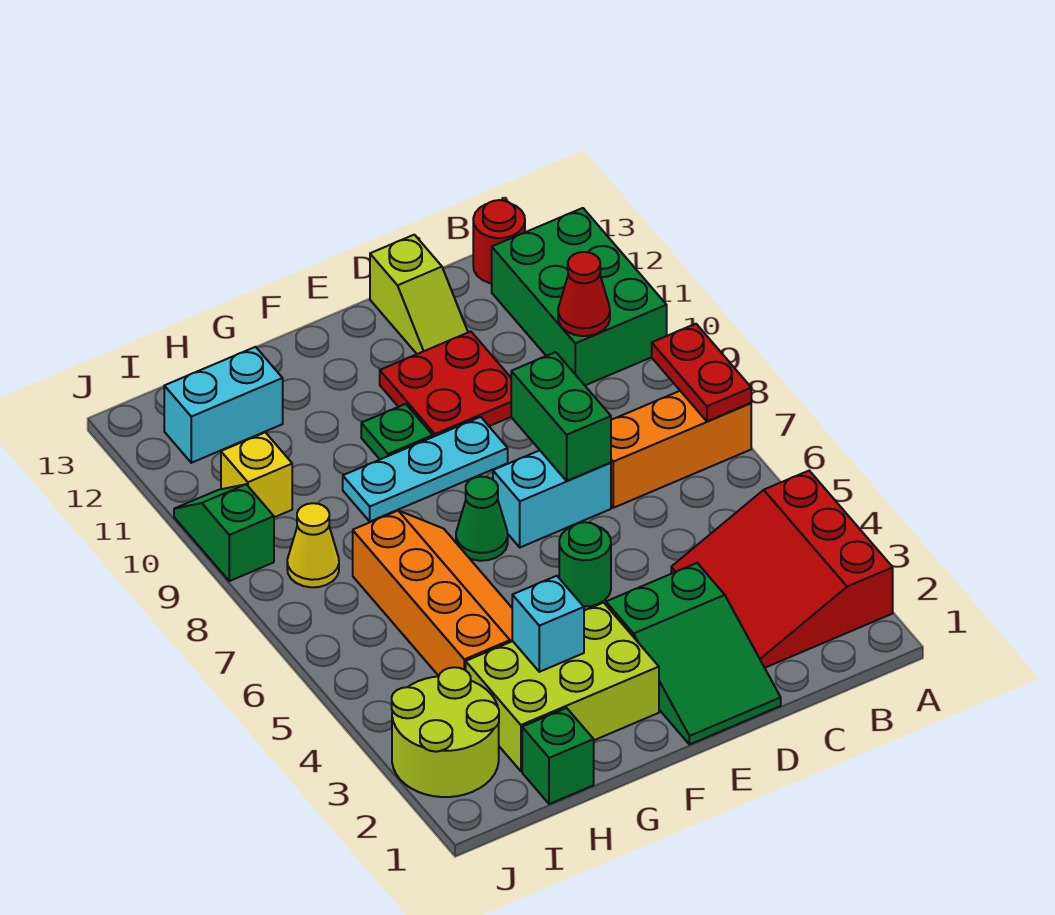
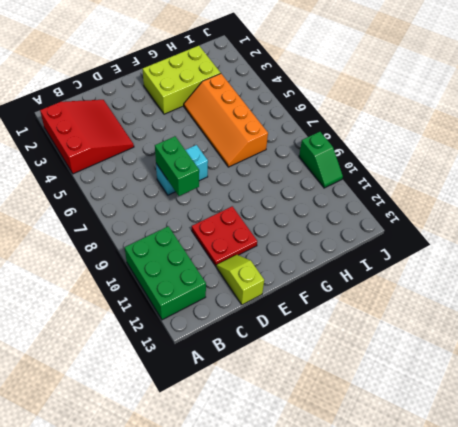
none -> orange brick A7:C7 level 1
none -> red round brick B13 level 1
none -> green slope D1:E3 level 1 top 3

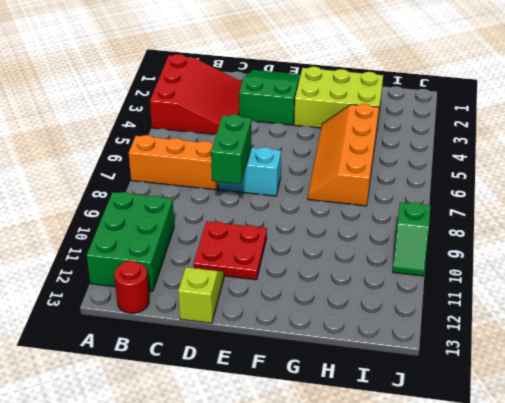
none -> green round brick E5 level 1
none -> cyan plate E9:G9 level 1
none -> green cone F7 level 1

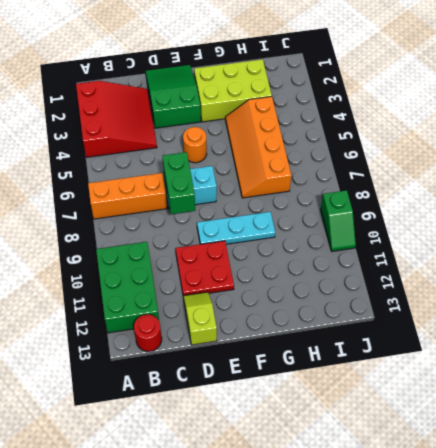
orange round brick E5 level 1 -> green round brick E5 level 1
none -> green cone F7 level 1
none -> green plate F10 level 1
none -> green brick H1 level 1

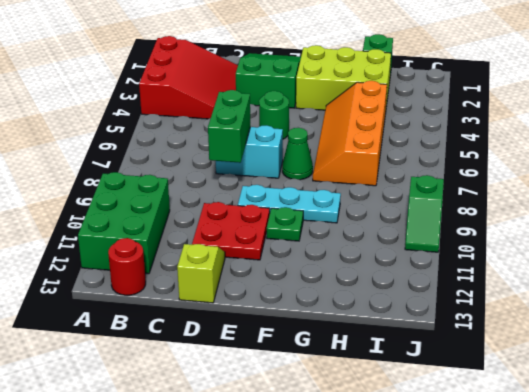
none -> orange brick A7:C7 level 1
none -> cyan brick H12:I12 level 1
none -> lime round brick I2:J3 level 1

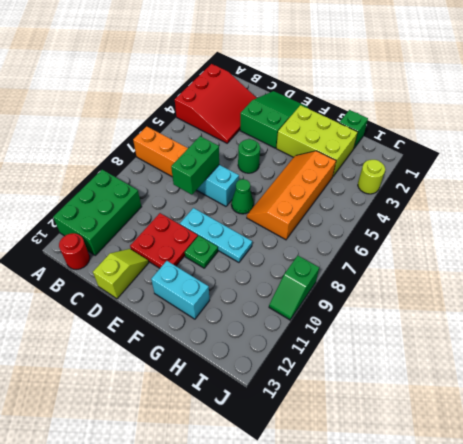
cyan brick F12:G12 level 1 -> cyan brick H12:I12 level 1
lime round brick J3 level 1 -> lime round brick I2:J3 level 1
none -> yellow cone I8 level 1
none -> yellow brick I10 level 1
none -> red plate A7:A8 level 2

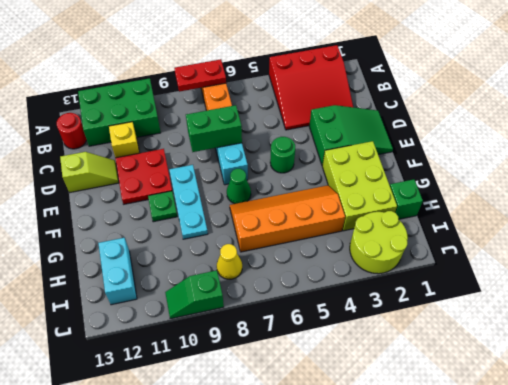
yellow brick C11 level 1 -> yellow brick I10 level 1
none -> red cone B10 level 2
none -> cyan brick G3 level 2

